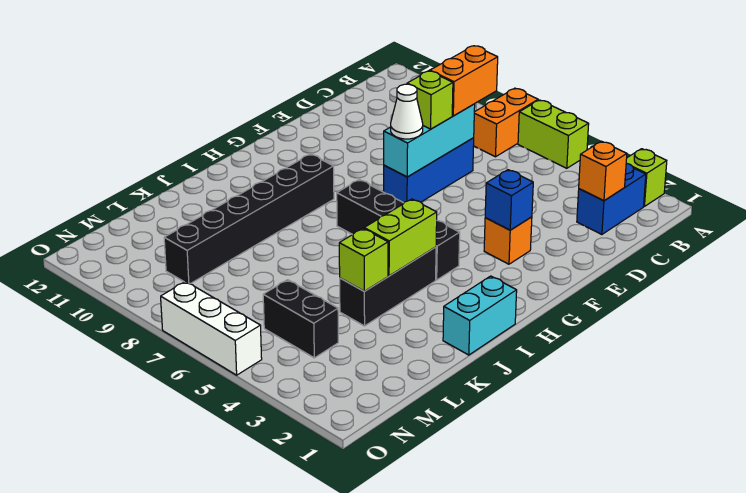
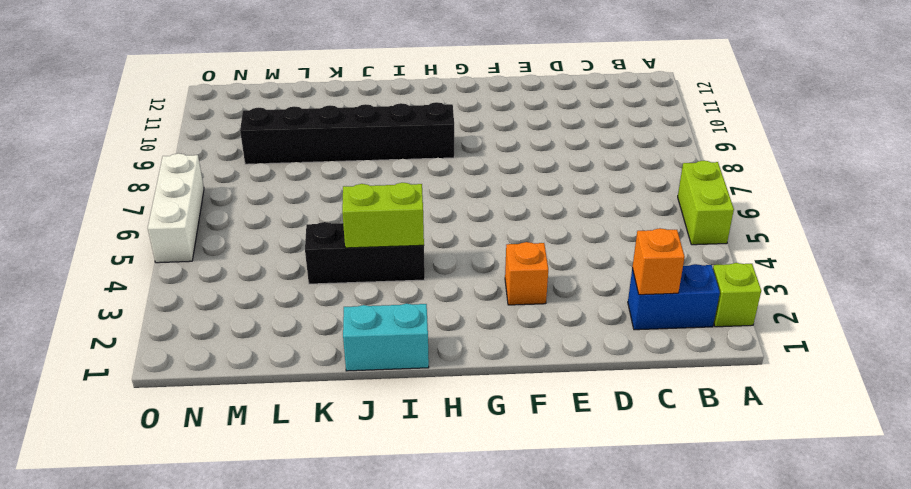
none -> orange brick A7:B7 level 1
none -> blue brick D7:F7 level 1
none -> black brick H4:H7 level 1

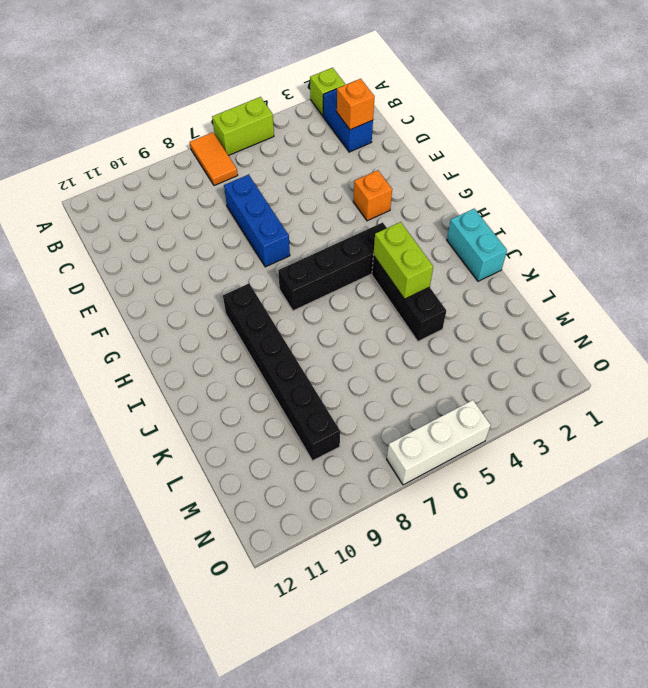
orange tile A7:B7 level 1 -> orange brick A7:B7 level 1
none -> black brick M4:M5 level 1
none -> cyan brick D7:F7 level 2
none -> blue brick F3 level 2

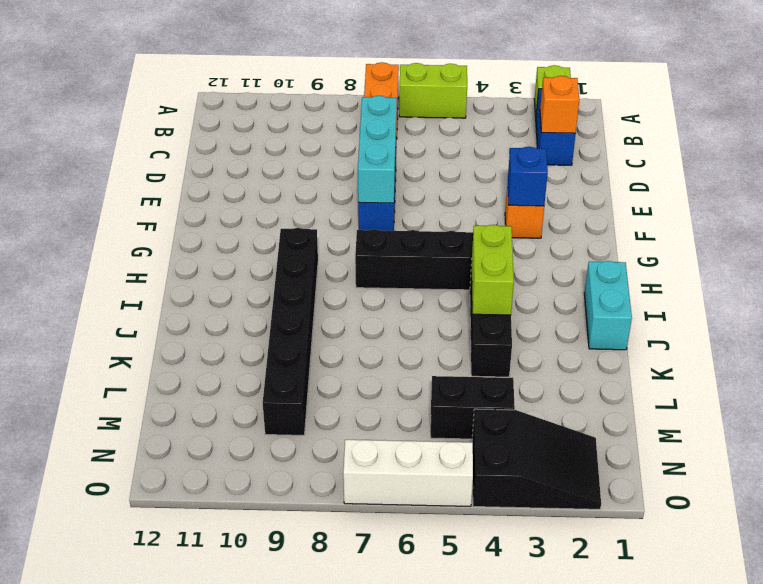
black slope N2:O4 level 1 top 4 -> none
none -> lime brick K4 level 2
none -> orange brick C7:D7 level 3
none -> lime brick E7 level 3

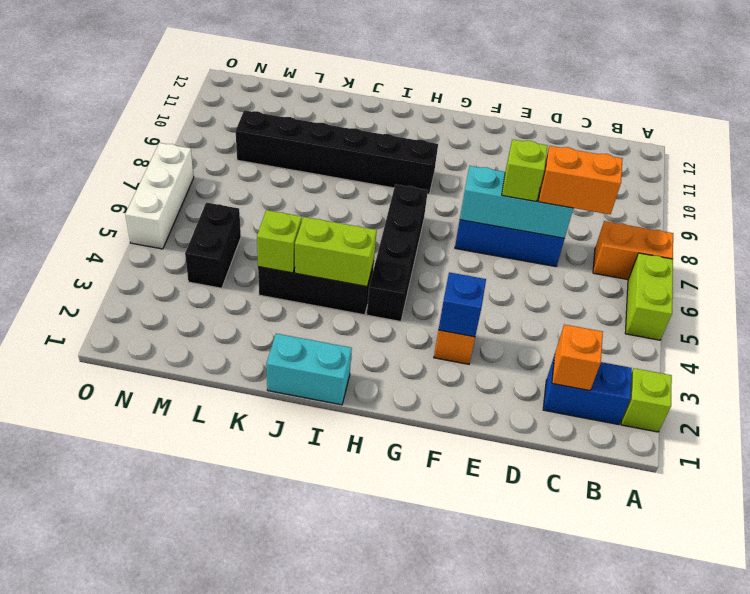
none -> white cone F7 level 3

